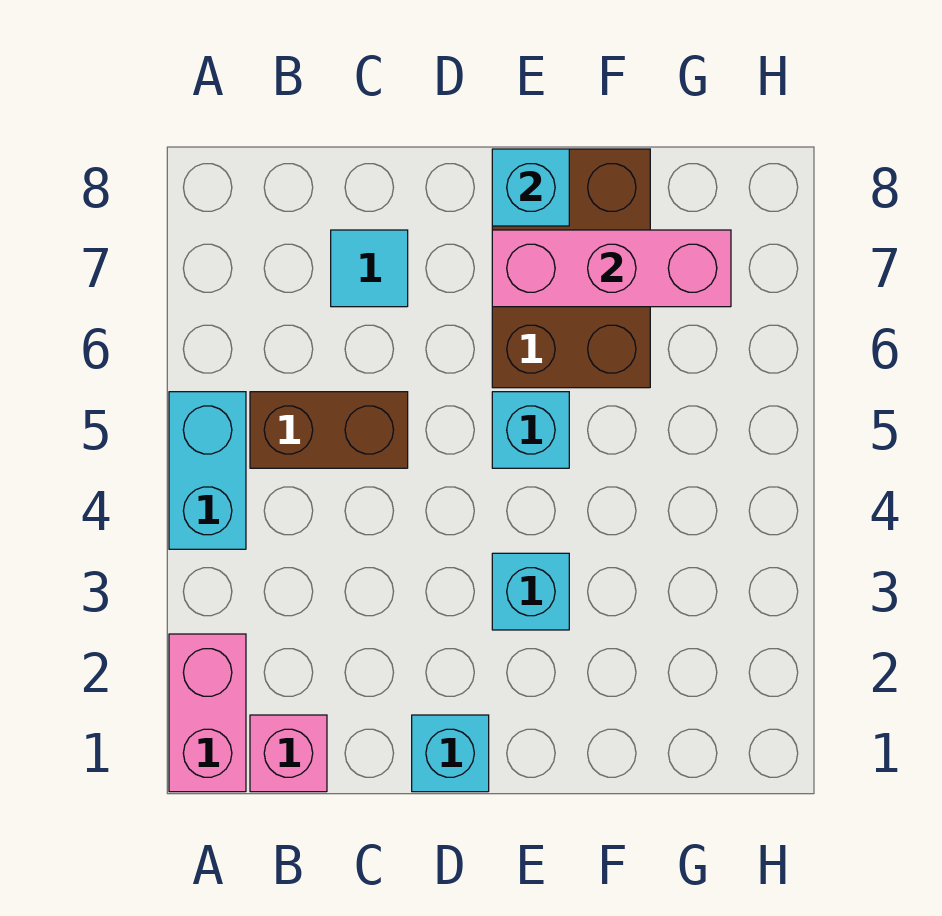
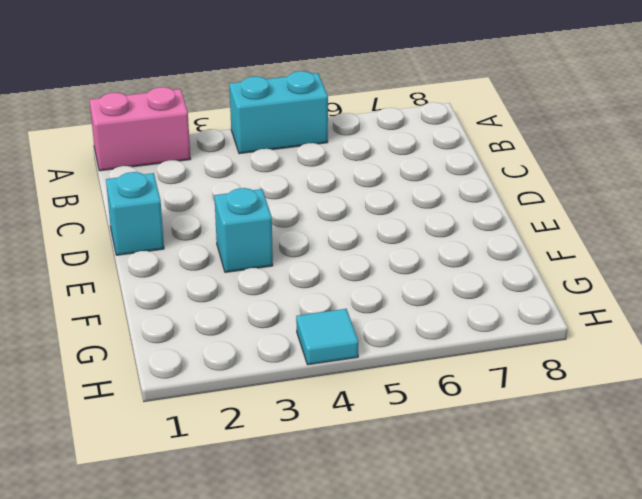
cyan tile H4 level 1 -> cyan tile C7 level 1
none -> pink brick B1 level 1
none -> brown brick B5:C5 level 1

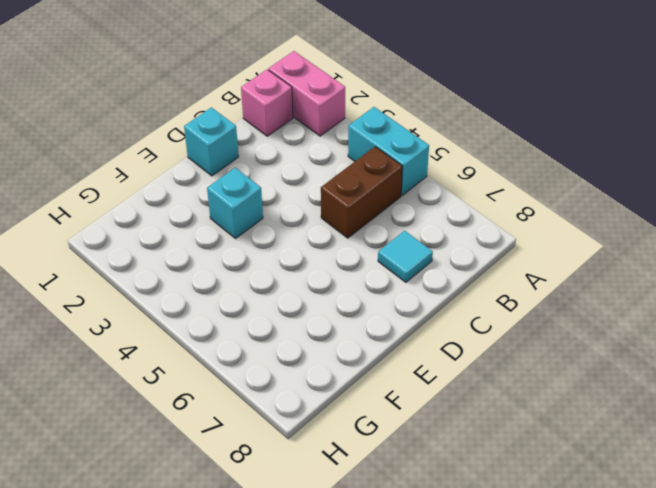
none -> cyan brick E5 level 1
none -> brown brick E6:F8 level 1

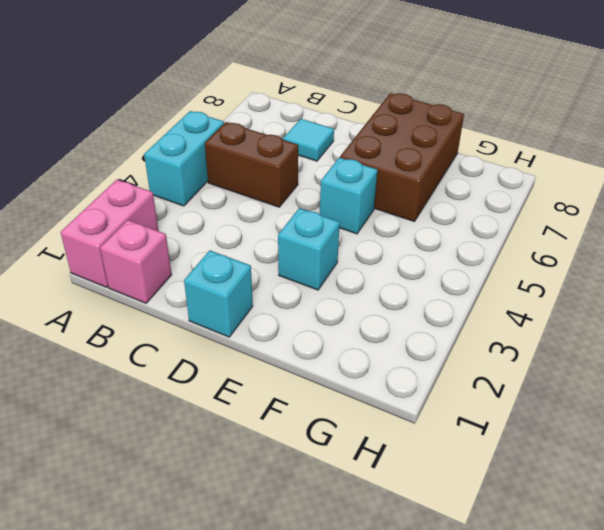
none -> pink brick E7:G7 level 2
none -> cyan brick E8 level 2

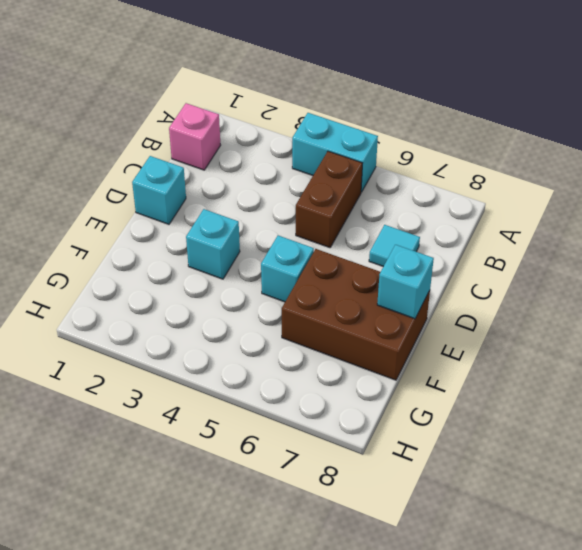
none -> pink brick A1:A2 level 1
none -> pink brick E7:G7 level 2

